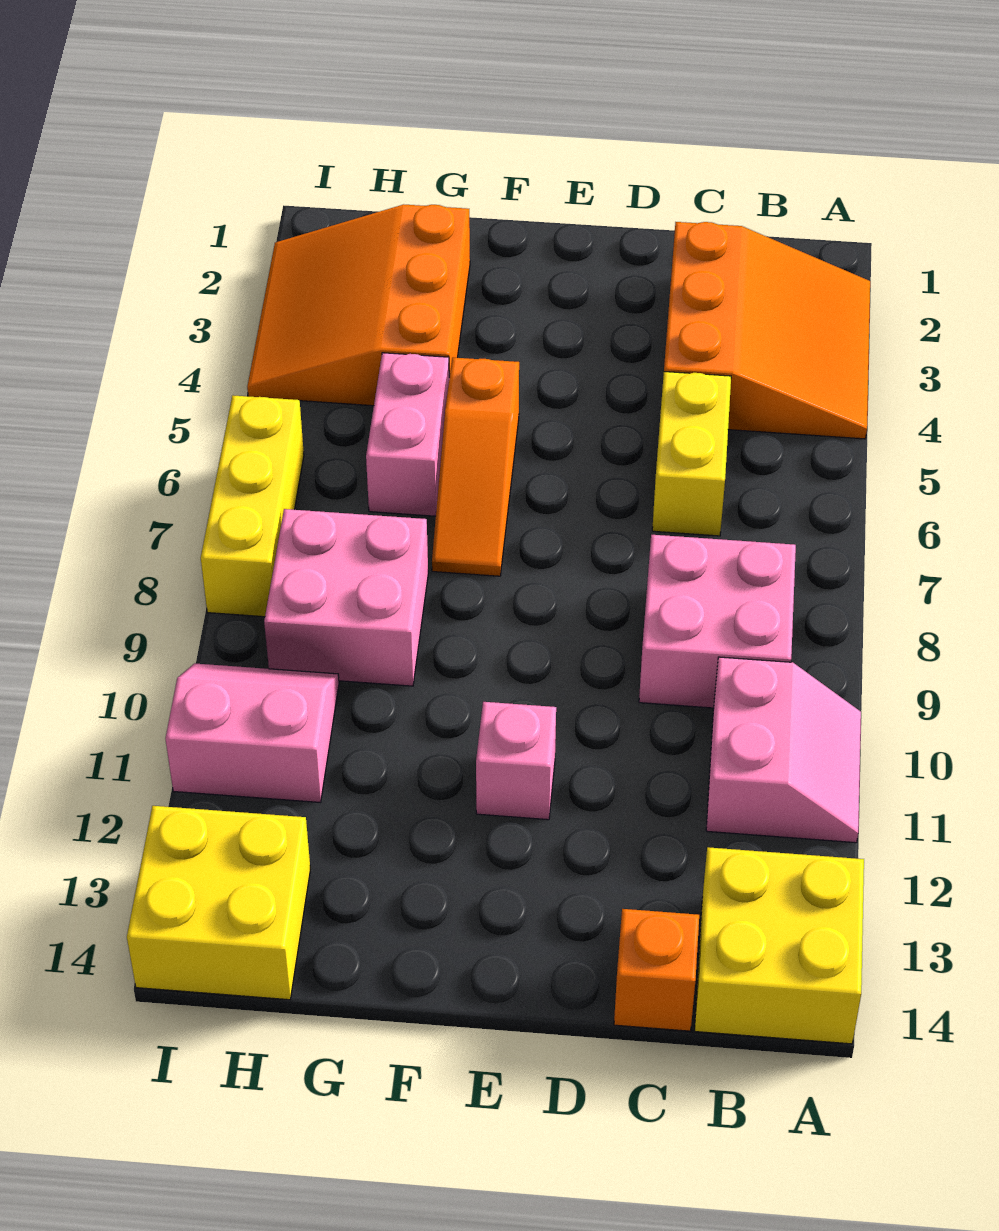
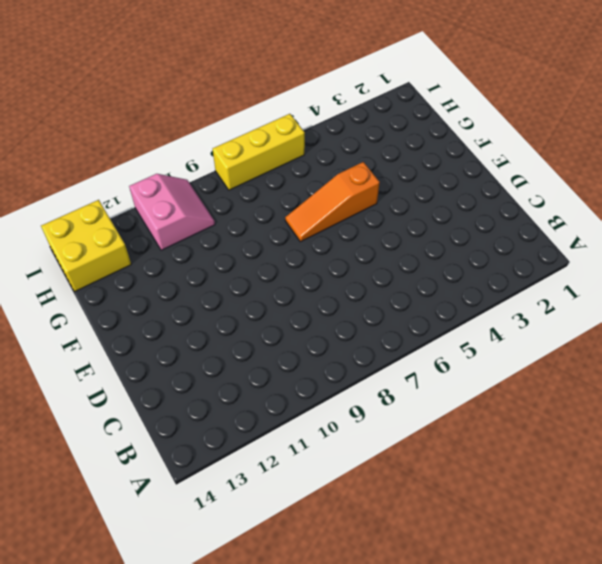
none -> orange slope A2:C4 level 1 top C
none -> pink slope A10:B11 level 1 top B
none -> yellow brick A13:B14 level 1

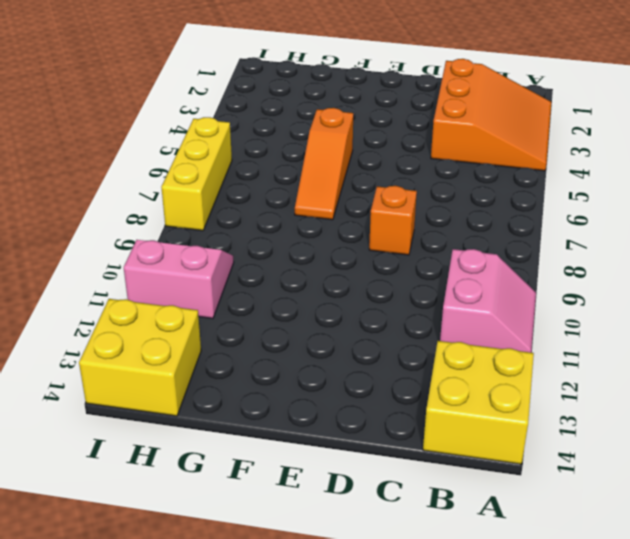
orange brick D8 level 1 -> orange brick C14 level 1
none -> pink brick B8:C9 level 1
none -> yellow brick C5:C6 level 1
none -> pink brick E11 level 1

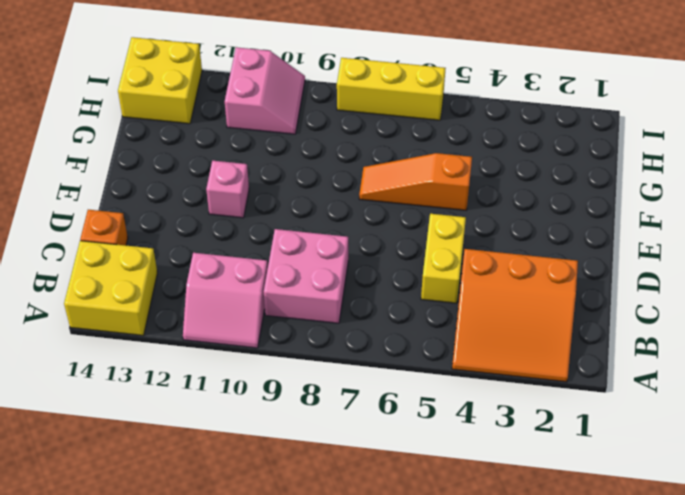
yellow brick C5:D5 level 1 -> yellow brick C5:C6 level 1
none -> orange slope G2:I4 level 1 top G
none -> pink brick G5:G6 level 1
none -> pink brick G8:H9 level 1

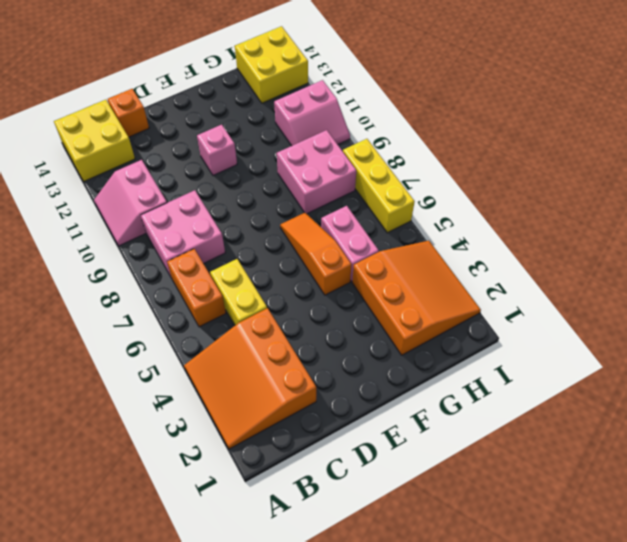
orange brick B6:B7 level 1 -> none

